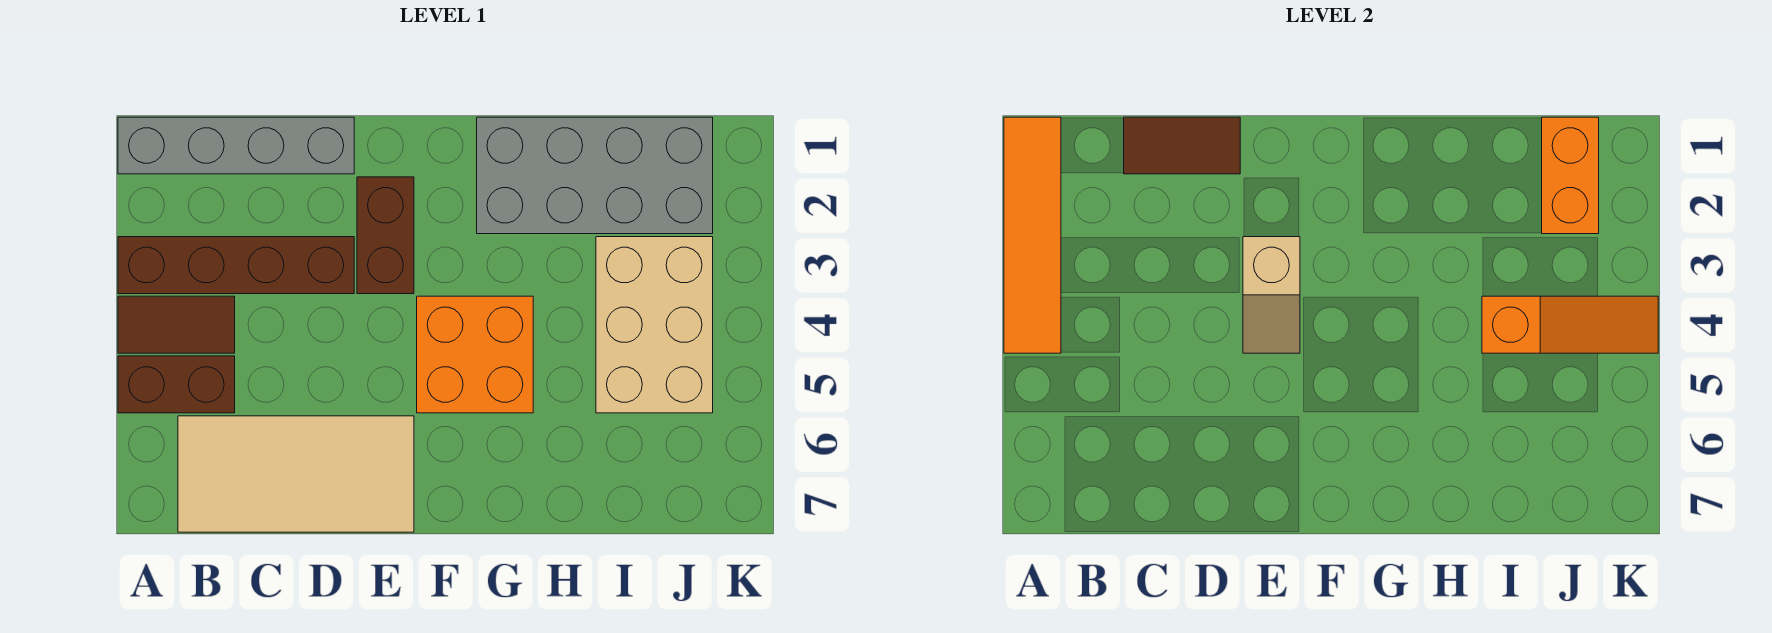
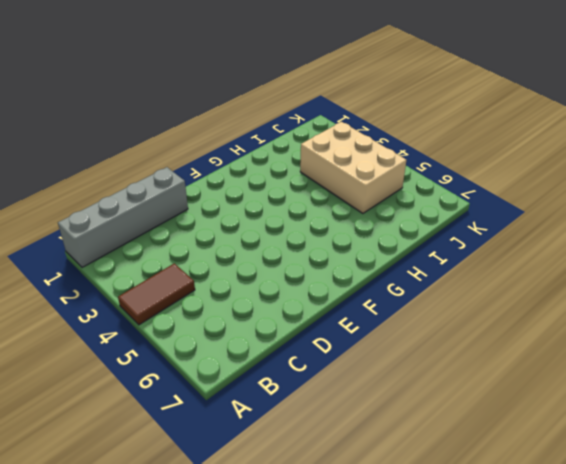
none -> brown brick A3:D3 level 1
none -> brown brick A5:B5 level 1
none -> tan tile B6:E7 level 1

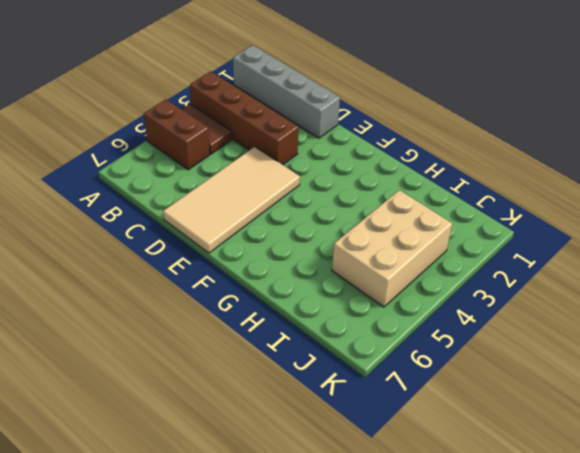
tan tile D4:E7 level 1 -> tan tile B6:E7 level 1
none -> brown brick E2:E3 level 1
none -> orange brick F4:G5 level 1
none -> grey brick G1:J2 level 1

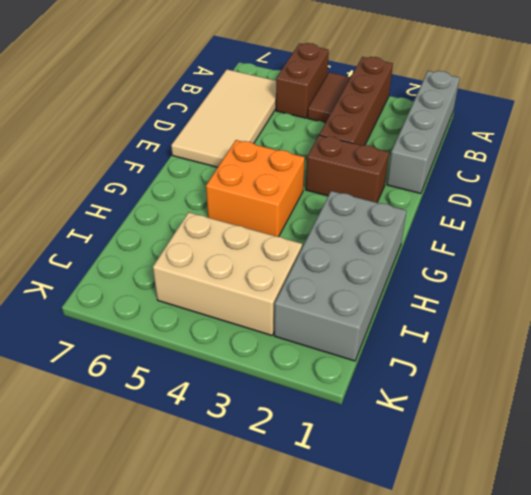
none -> orange tile A1:A4 level 2
none -> brown tile C1:D1 level 2
none -> tan slope E3:E4 level 2 top 3

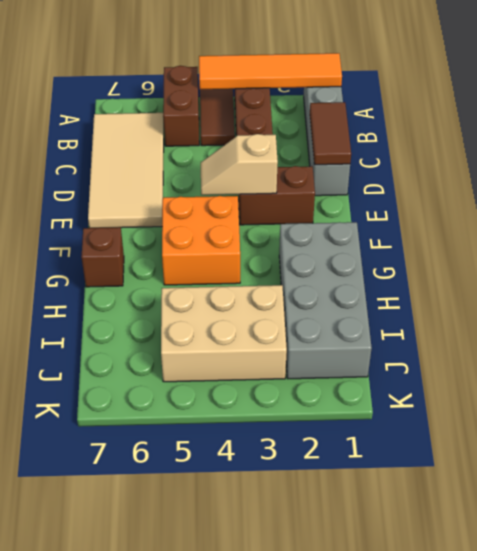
brown brick G7 level 1 -> none
none -> orange slope I4:K4 level 2 top I
none -> orange brick J1:J2 level 2

